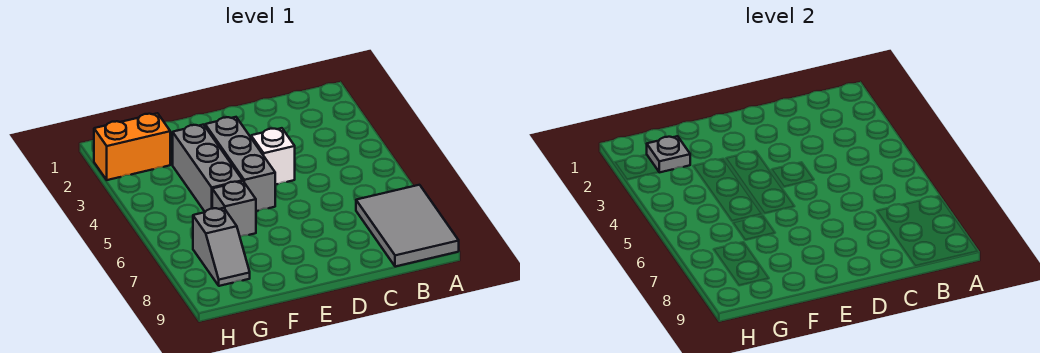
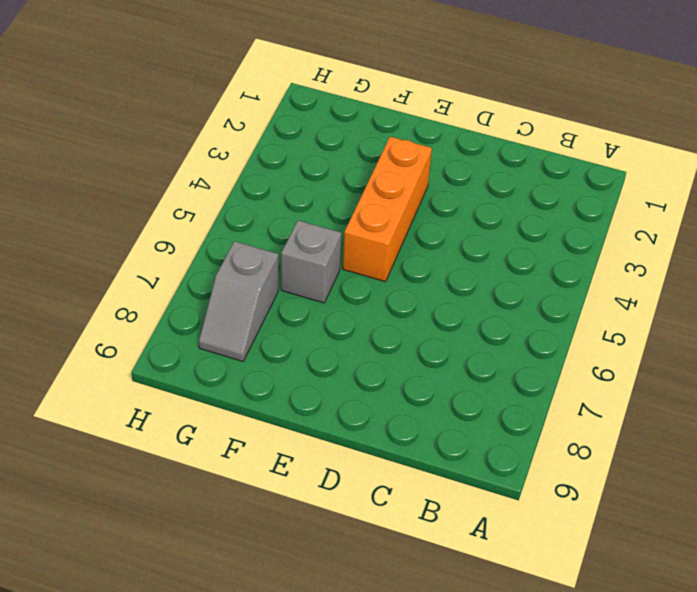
orange brick E3:E5 level 1 -> grey brick E3:E5 level 1
none -> grey tile A7:B9 level 1
none -> white brick D4 level 1

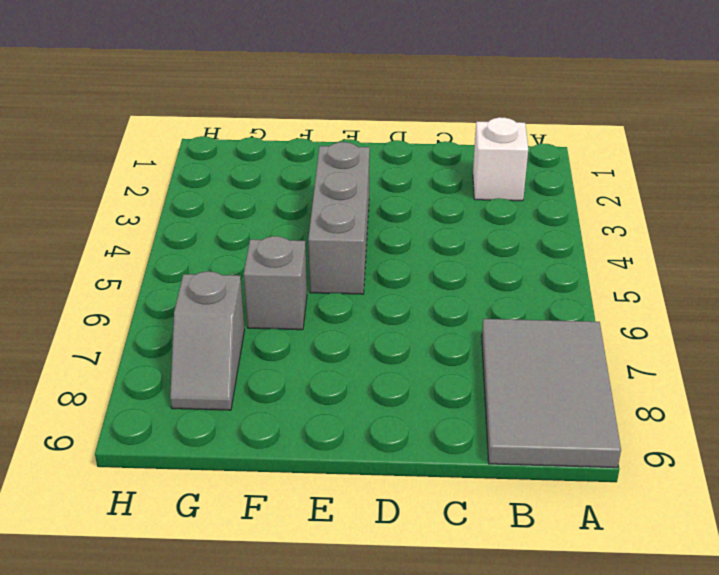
white brick B2 level 1 -> white brick D4 level 1
none -> grey brick F3:F5 level 1
none -> orange brick G2:H2 level 1

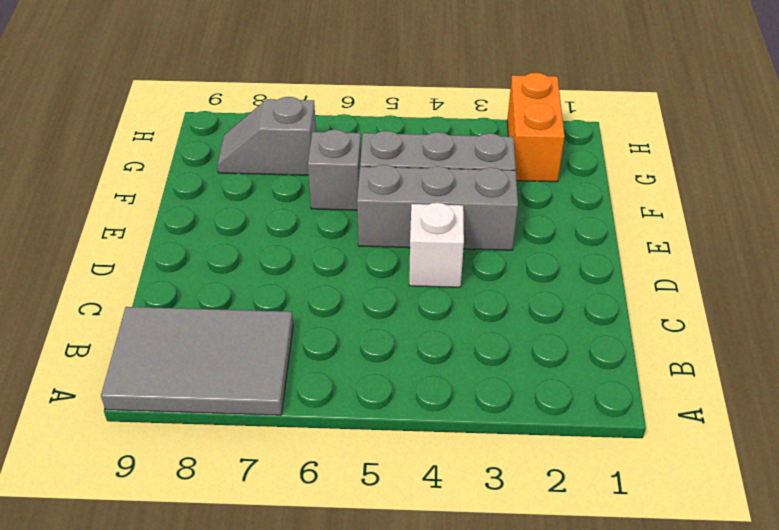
none -> grey plate G2 level 2

